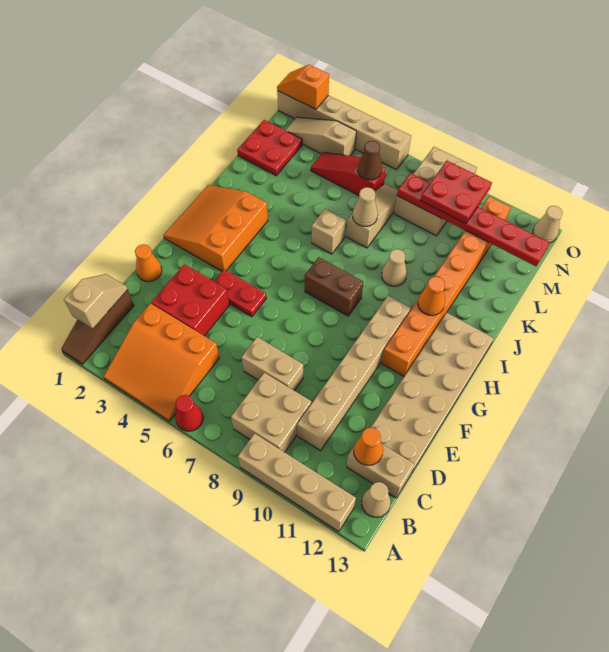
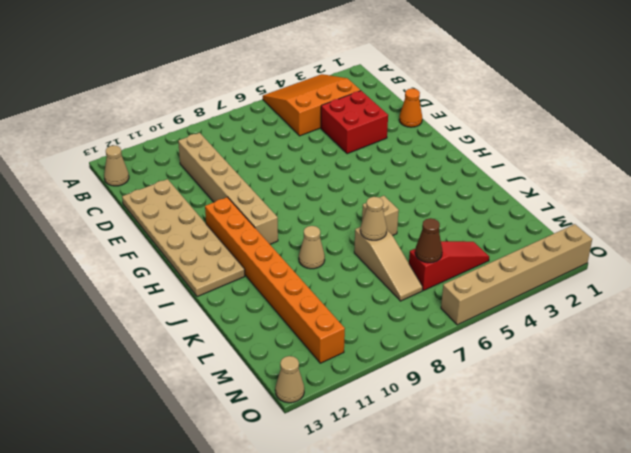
none -> brown slope A1:C1 level 1 top C
none -> red cone A6 level 1
none -> tan brick A9:A12 level 1
none -> tan brick B8:C9 level 1

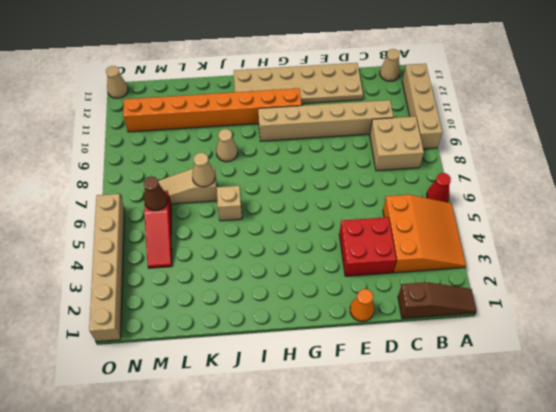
none -> tan brick C12:C13 level 1
none -> tan brick D7:D8 level 1
none -> red plate F4:F5 level 1
none -> orange slope G1:I3 level 1 top 3

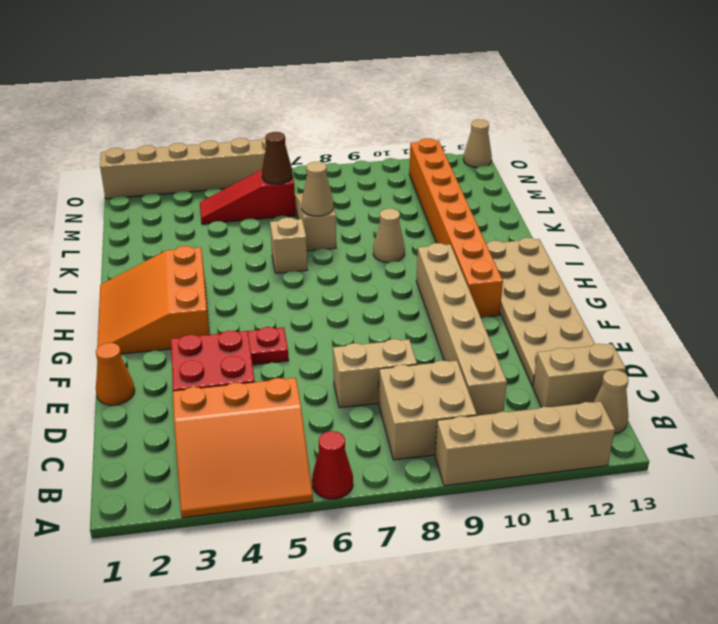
none -> brown slope A1:C1 level 1 top C
none -> brown brick H7:H8 level 1
none -> red plate L1:M2 level 1
none -> tan brick M8:O9 level 1

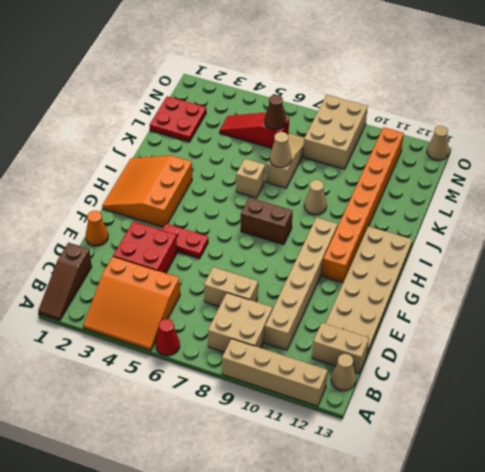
none -> tan slope N2:N4 level 1 top 4
none -> tan brick O1:O6 level 1
none -> tan slope B1:C1 level 2 top B
none -> orange cone C12 level 2

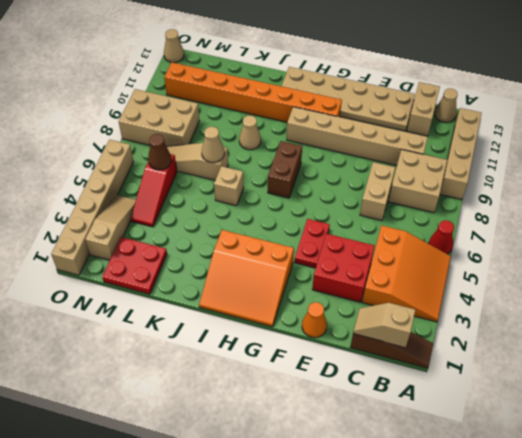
tan slope N2:N4 level 1 top 2 -> tan slope N2:N4 level 1 top 4
none -> orange cone C12 level 2
none -> orange cone I11 level 2
none -> red plate M8:M13 level 2
none -> orange slope O1:O2 level 2 top 2

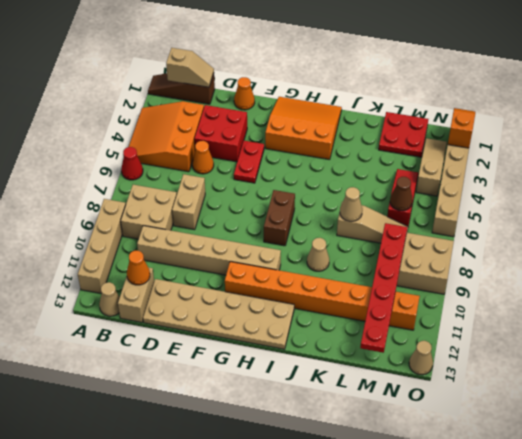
orange cone D5 level 1 -> orange cone I11 level 2
none -> tan brick J6 level 1
none -> red plate M9:N10 level 3

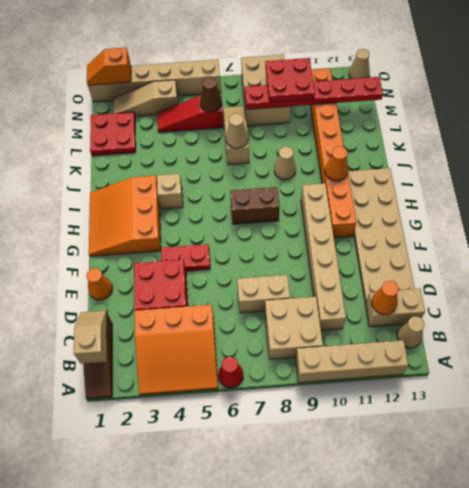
tan brick I4 level 1 -> tan brick J6 level 1

